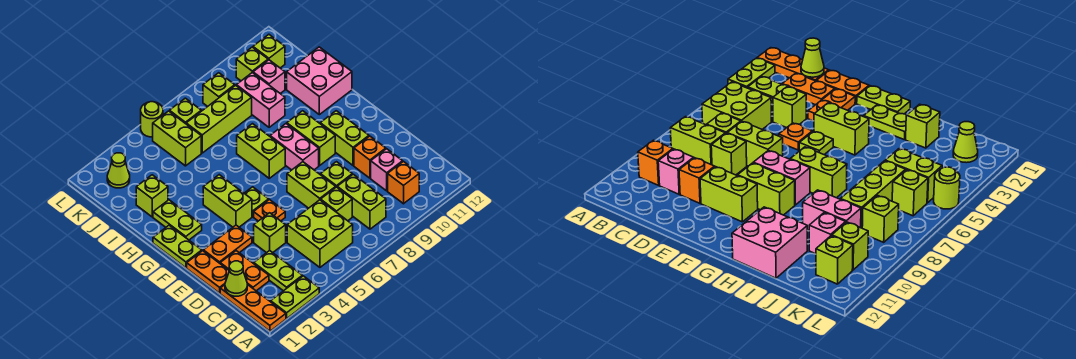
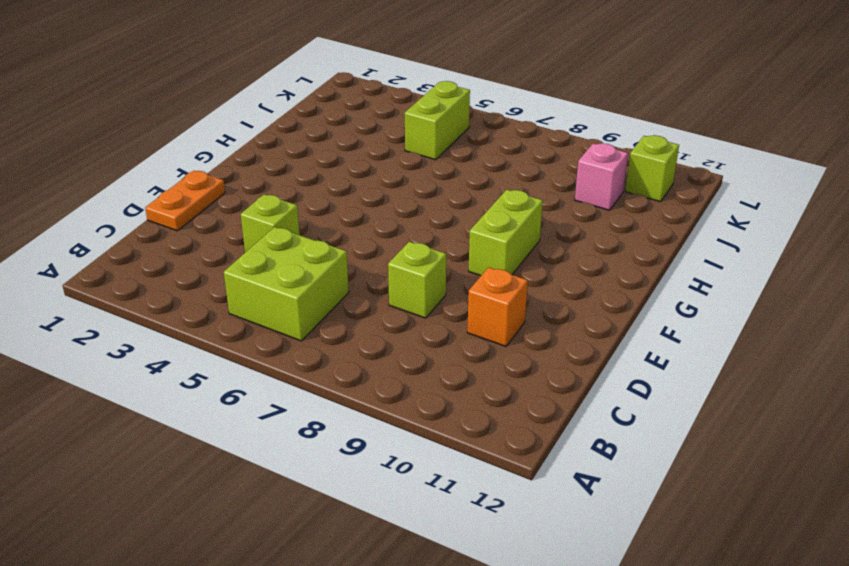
none -> orange plate A1:C1 level 1
none -> lime plate A2:A3 level 1
none -> lime plate B3:C3 level 1
none -> lime brick B8:C8 level 1

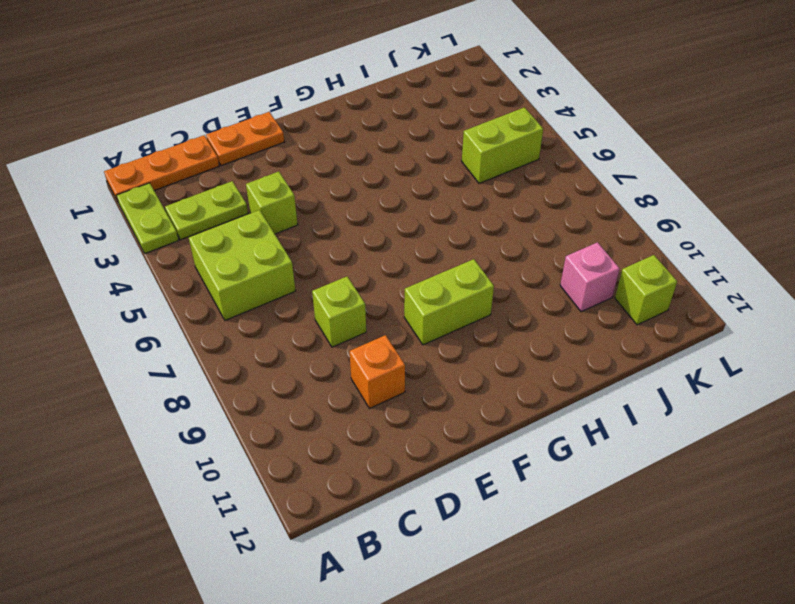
none -> lime brick B8:C8 level 1
none -> orange brick B10 level 1
none -> orange plate C2:D2 level 1
none -> lime brick C7 level 1

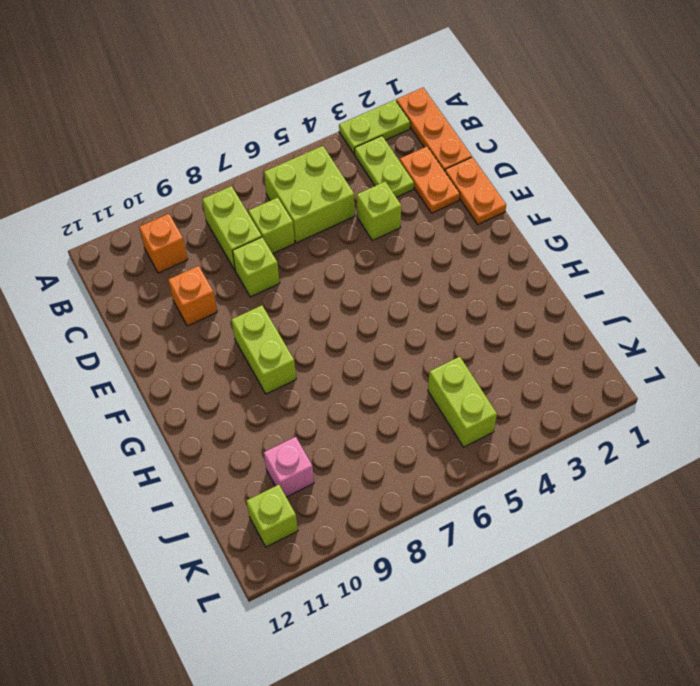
none -> pink brick C10 level 1
none -> lime brick D7:E7 level 1
none -> orange plate E2:E3 level 1
none -> orange plate E5 level 1

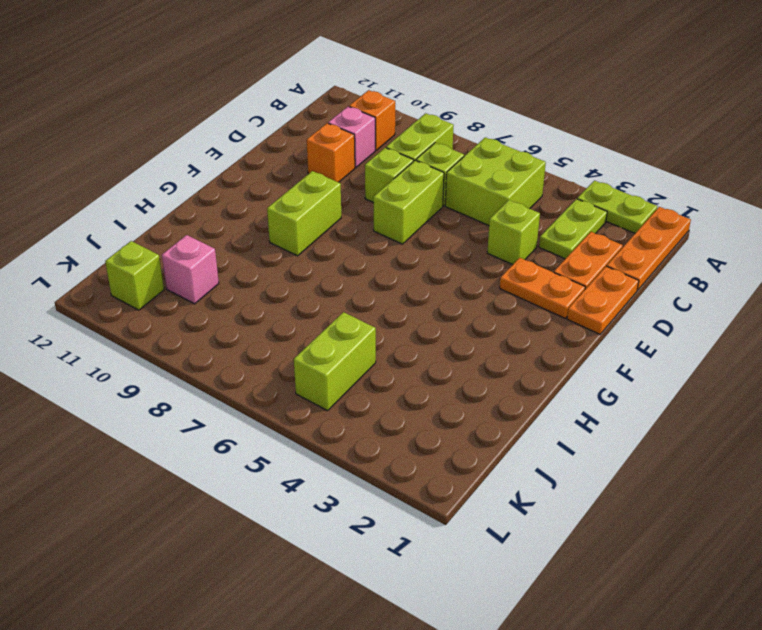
none -> orange plate E5 level 1
none -> lime brick E10:F10 level 1
none -> lime plate F1:G1 level 1
none -> lime brick F4:G4 level 1

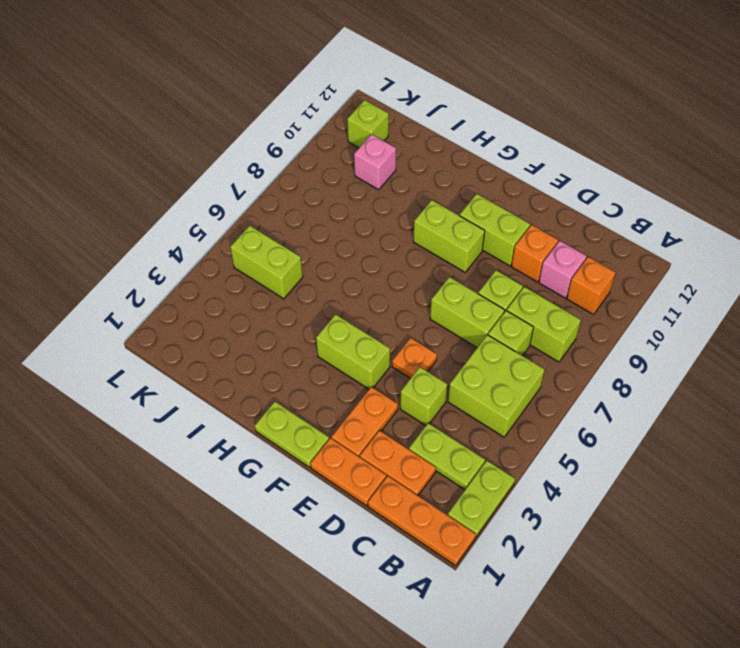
none -> lime plate F5 level 1
none -> pink brick F8:G8 level 1
none -> lime plate G2:H2 level 1
none -> lime brick G7:H7 level 1

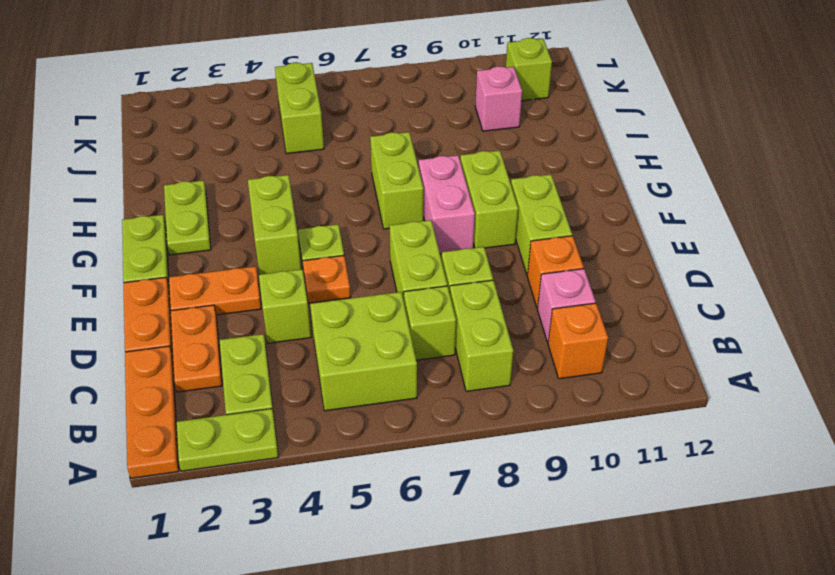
none -> pink brick H11:I12 level 1
none -> lime brick I2 level 1
none -> pink brick I9:J9 level 1
none -> lime brick J6:J8 level 1

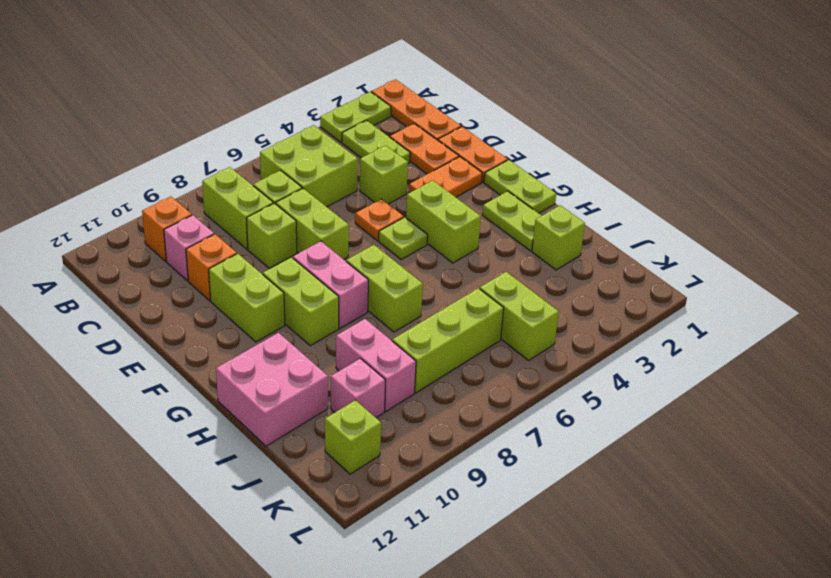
none -> lime cone K2 level 1
none -> lime brick K6 level 1
none -> lime brick K8 level 1
none -> lime brick K10 level 1

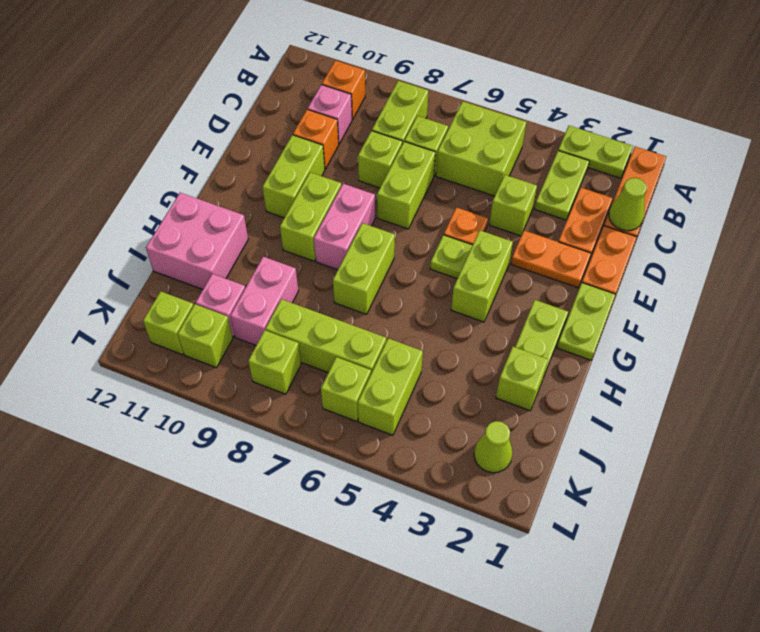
none -> lime round brick L5 level 1

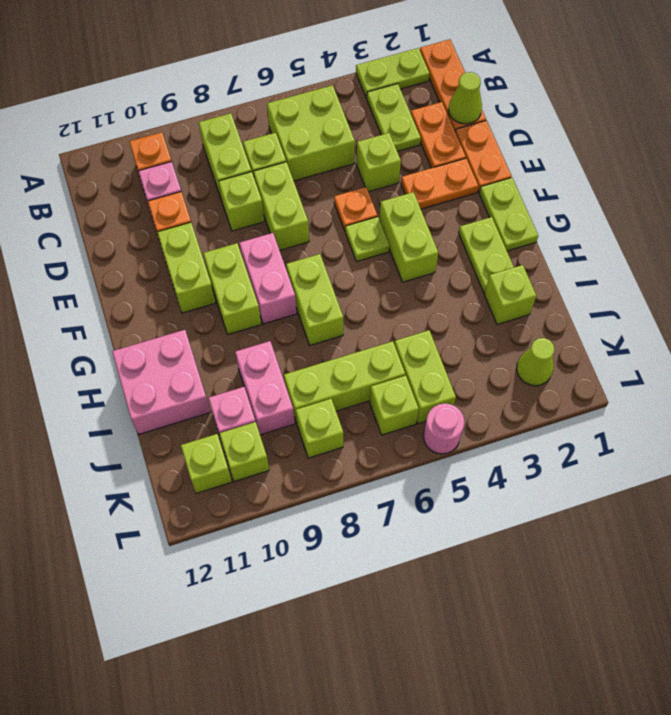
pink round brick L5 level 1 -> lime round brick L5 level 1

